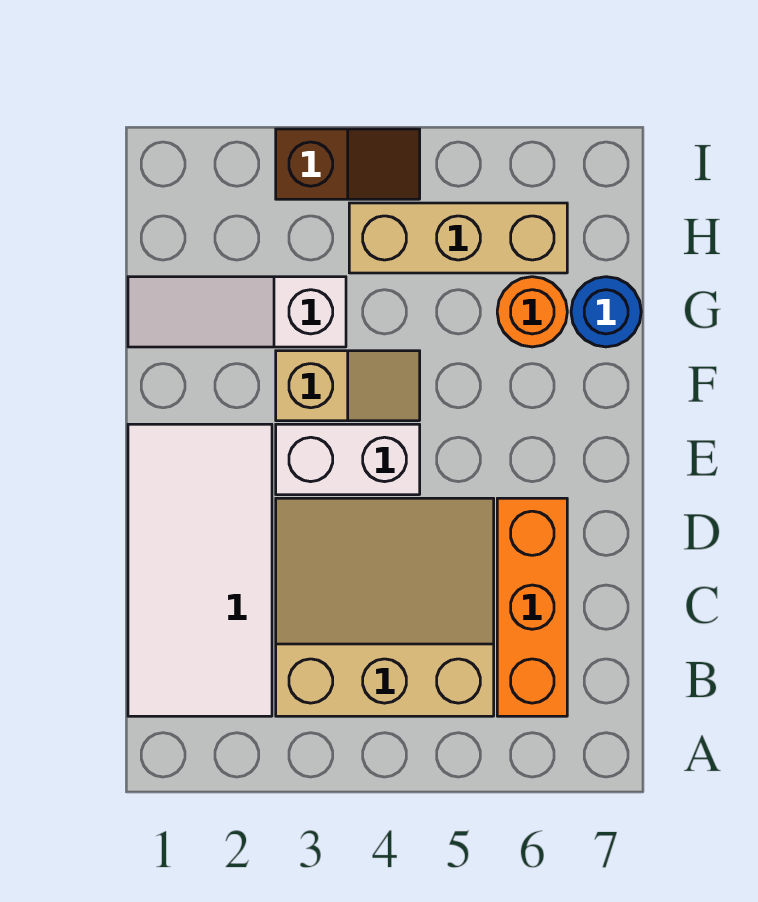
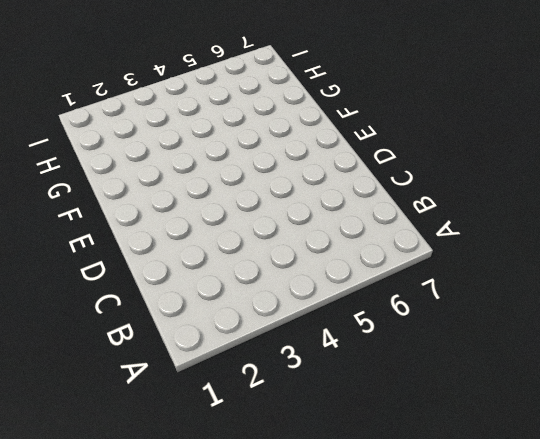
none -> white tile B1:E2 level 1
none -> tan slope B3:D5 level 1 top B

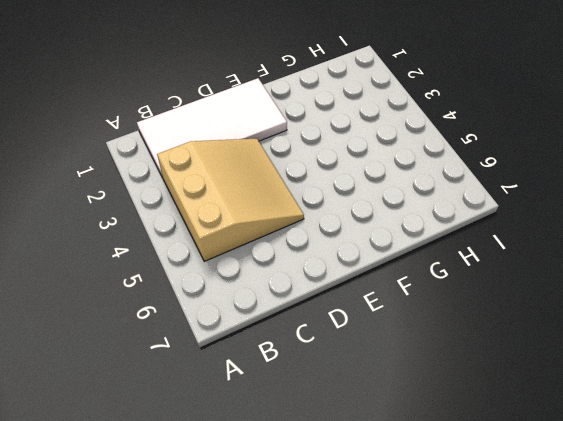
none -> orange brick B6:D6 level 1
none -> white brick E3:E4 level 1

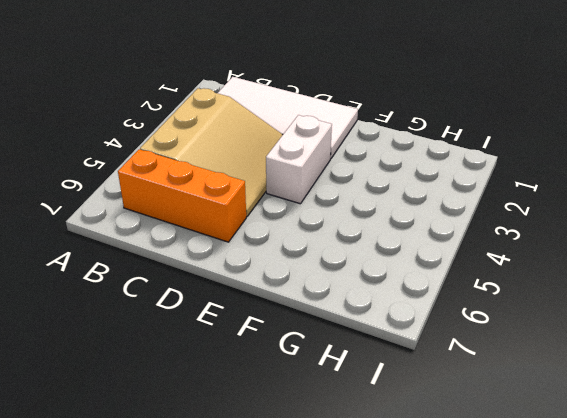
none -> tan slope F3:F4 level 1 top 3
none -> white slope G1:G3 level 1 top 3

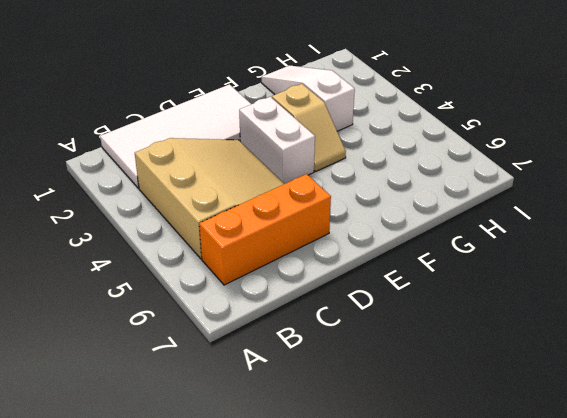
none -> orange round brick G6 level 1
none -> blue round brick G7 level 1

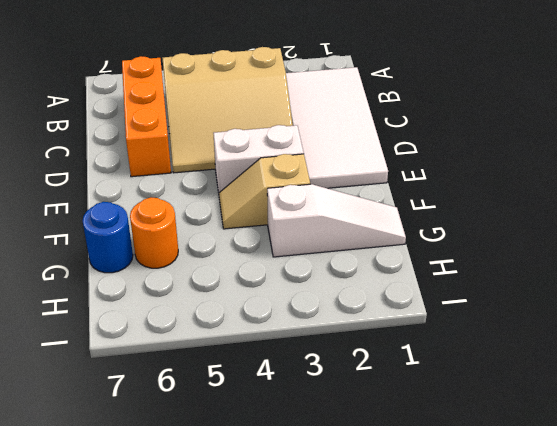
none -> tan brick H4:H6 level 1
none -> brown slope I3:I4 level 1 top 3

